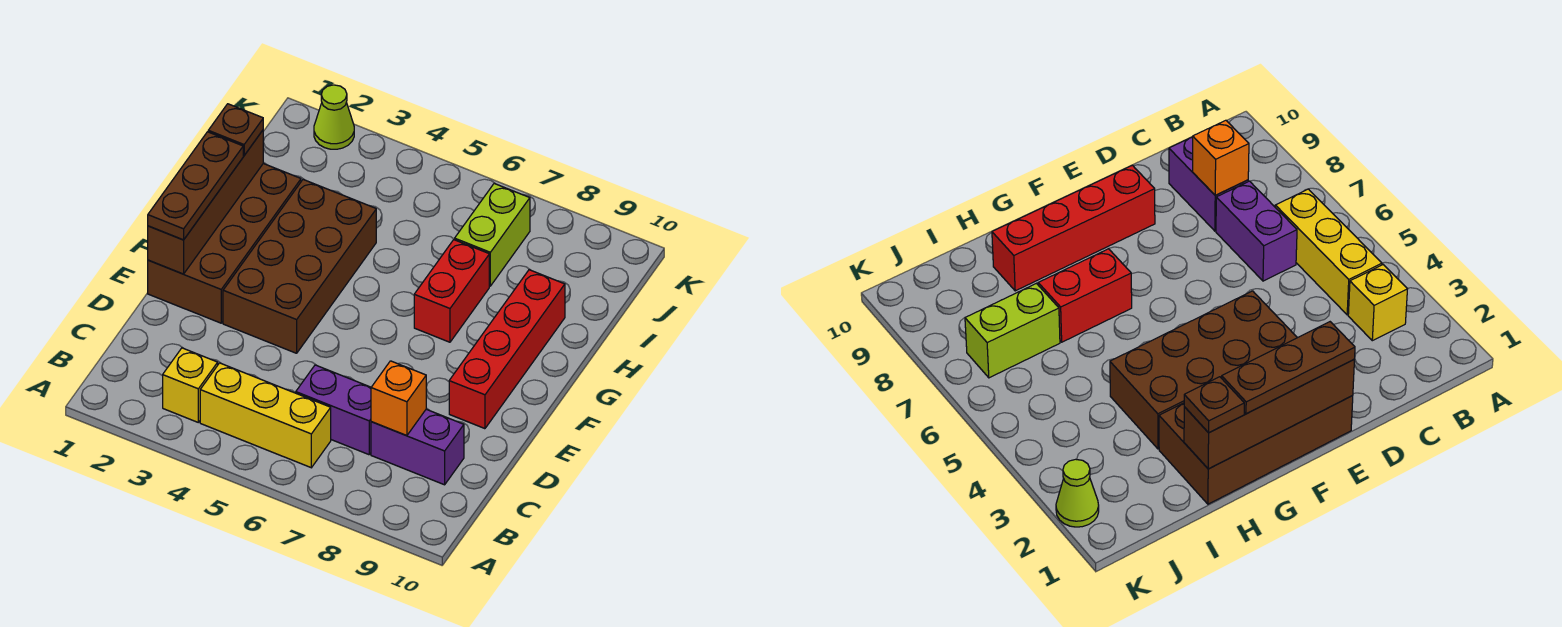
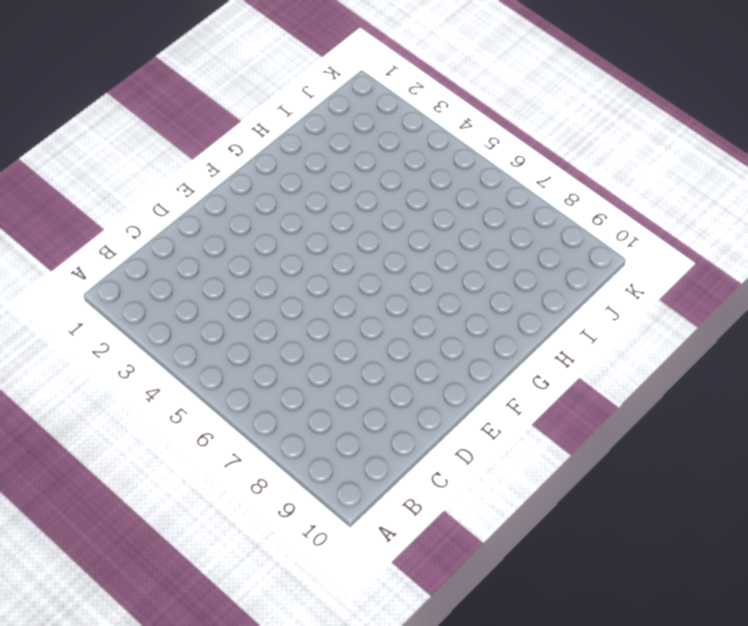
none -> yellow brick B3 level 1
none -> yellow brick B4:B6 level 1
none -> purple brick C6:C7 level 1

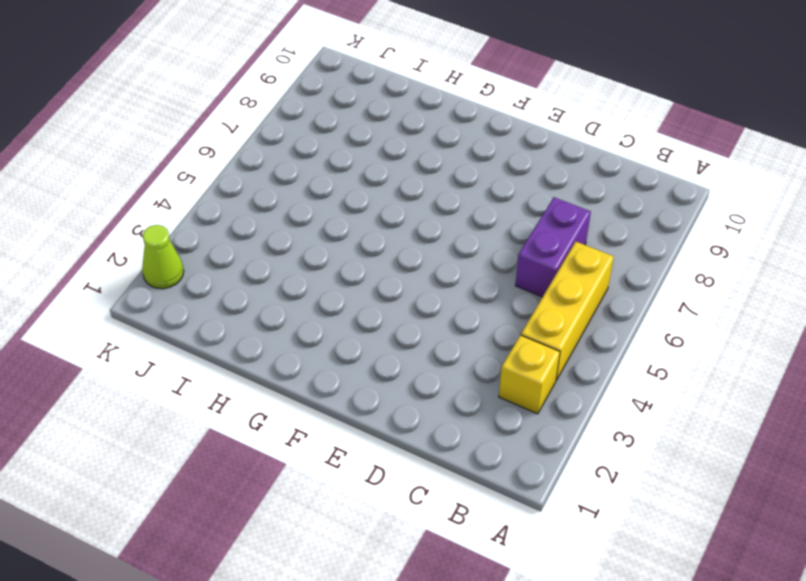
none -> purple brick C8:C9 level 1
none -> brown brick E1:H2 level 1
none -> brown brick E3:H4 level 1

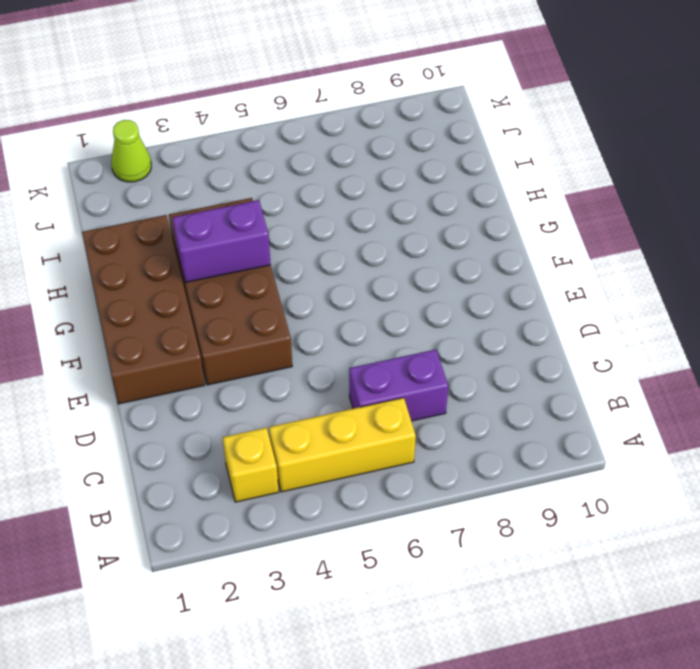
purple brick G3:G4 level 2 -> purple brick C8:C9 level 1
none -> red brick E9:H9 level 1
none -> red brick G7:H7 level 1
none -> lime brick I7:J7 level 1

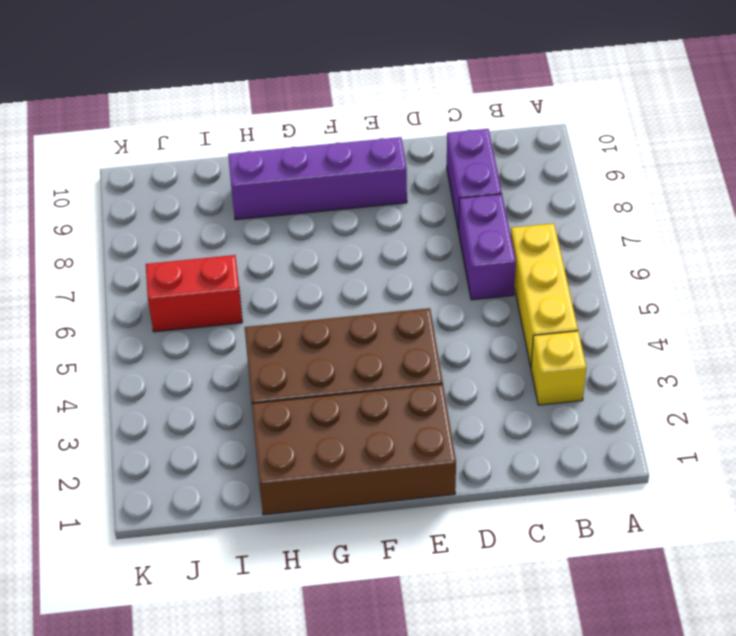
purple brick E9:H9 level 1 -> red brick E9:H9 level 1
red brick I6:J6 level 1 -> red brick G7:H7 level 1
none -> lime brick I7:J7 level 1
none -> lime cone K2 level 1
none -> orange brick C8 level 2

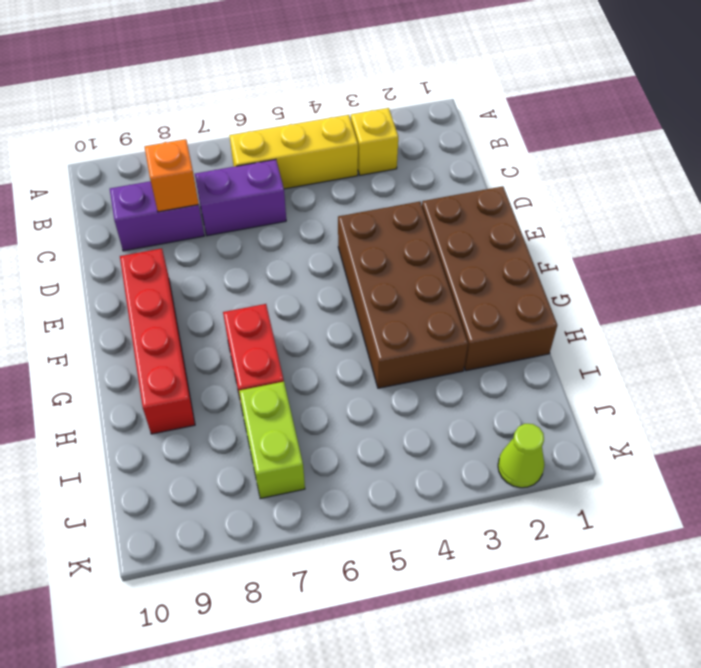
none -> brown brick E1:H1 level 2
none -> brown plate E1:G1 level 3
none -> brown plate H1 level 3

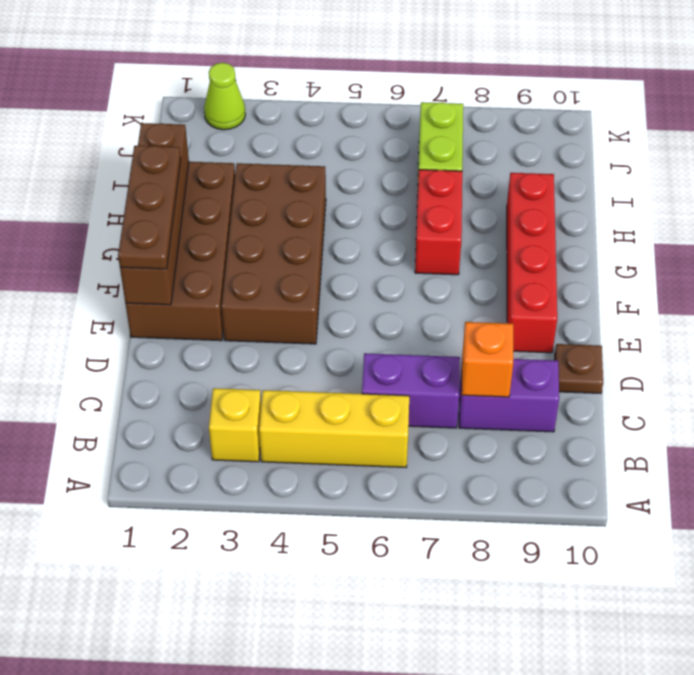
brown plate D10 level 1 -> brown plate H1 level 3

